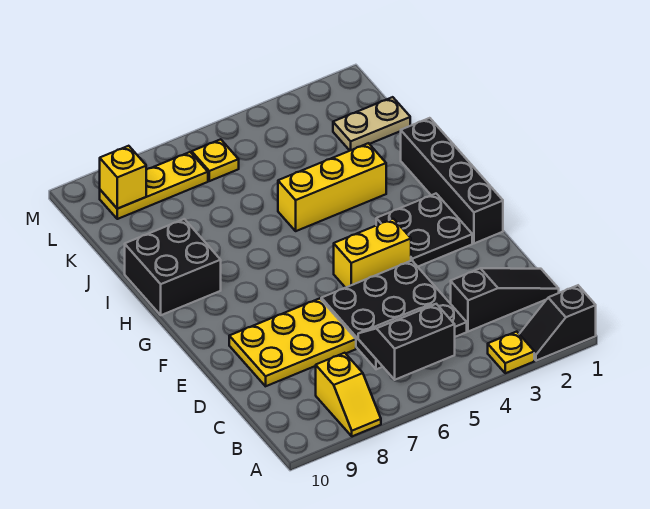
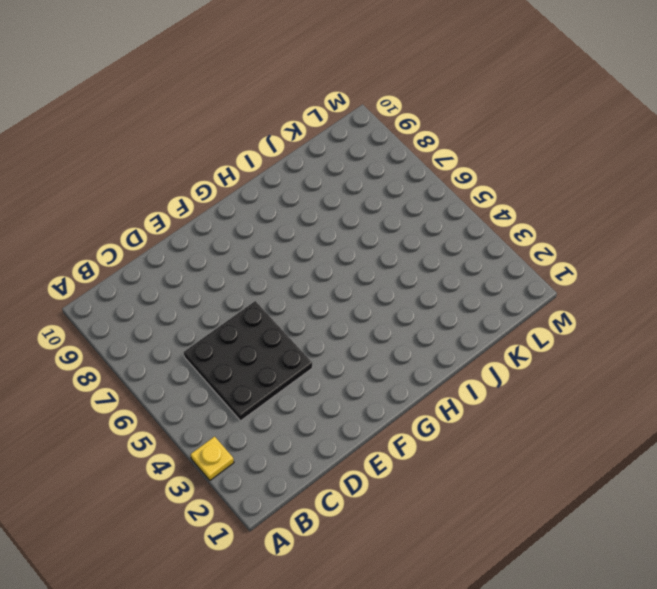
none -> black slope A1:A2 level 1 top 1
none -> yellow slope A8:B8 level 1 top B
none -> black slope C1:C3 level 1 top 3

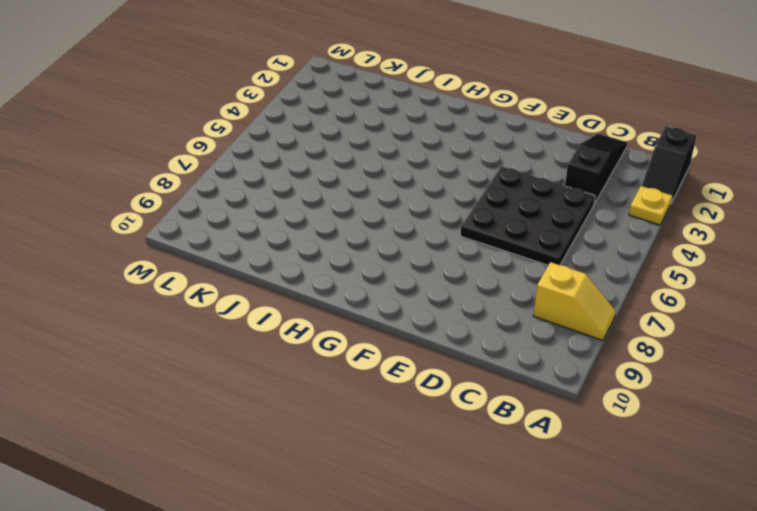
none -> yellow plate D7:E9 level 1
none -> black brick F1:I1 level 1
none -> black plate F2:G3 level 1

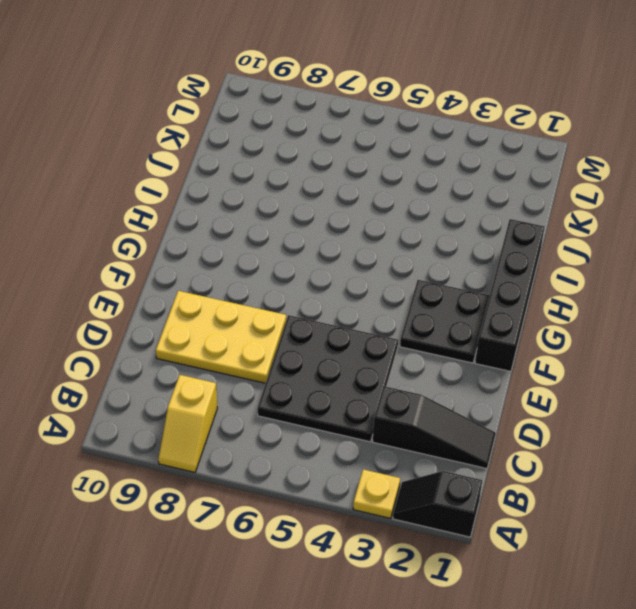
none -> yellow brick F4:F5 level 1
none -> black brick H9:I10 level 1
none -> yellow brick I3:I5 level 1

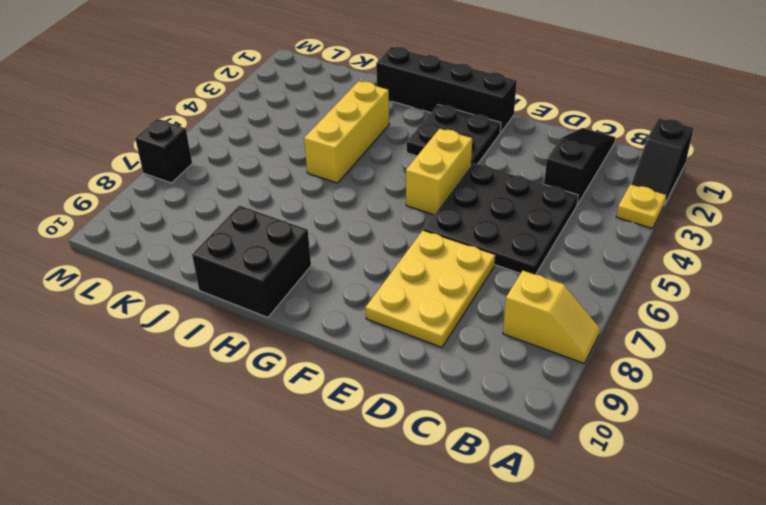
black brick M7 level 1 -> none
none -> tan plate K1:K2 level 1
none -> yellow plate L6 level 1
none -> yellow plate L7:L9 level 1

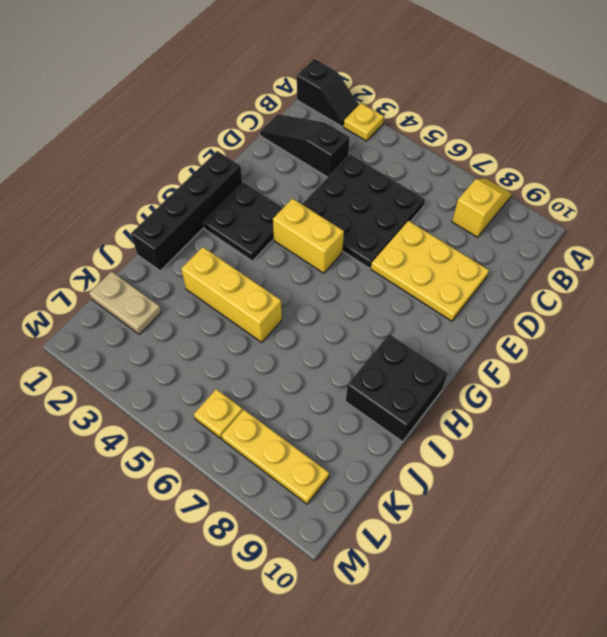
none -> black slope B5:C6 level 2 top B
none -> yellow brick L9 level 2

